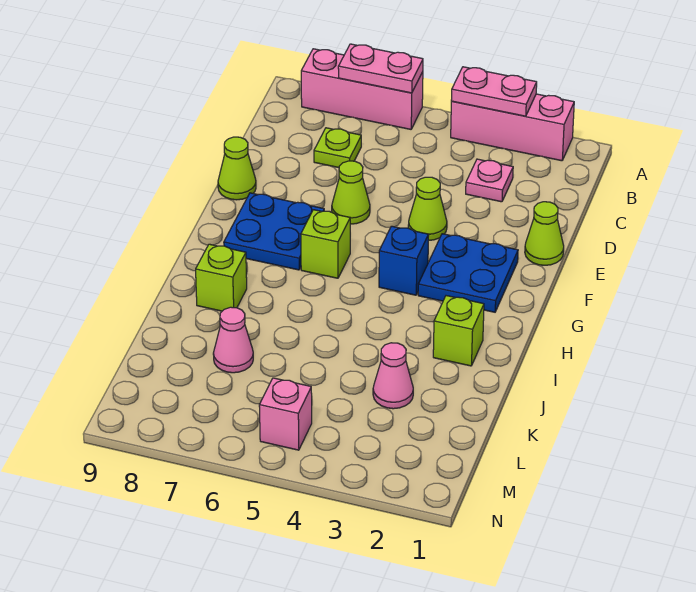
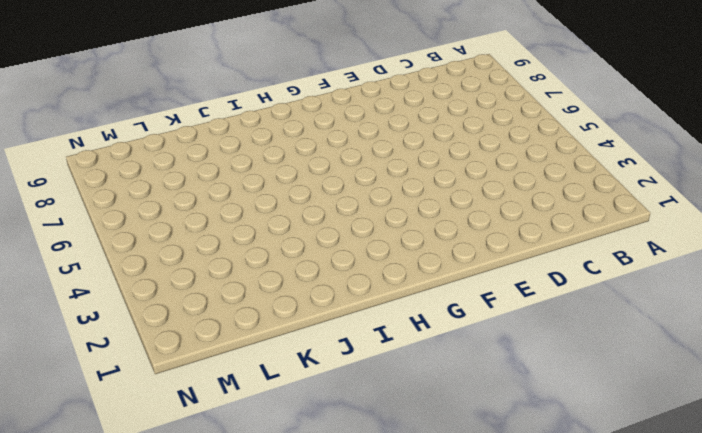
none -> pink brick A2:A4 level 1
none -> pink brick A6:A8 level 1
none -> pink plate C3 level 1

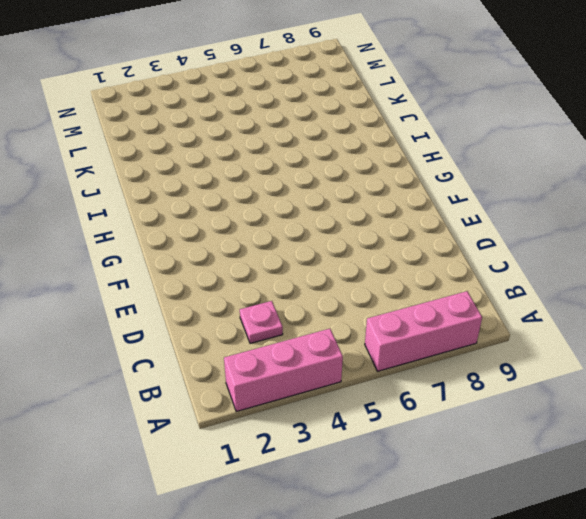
none -> lime plate C7 level 1
none -> lime cone E1 level 1
none -> lime cone E4 level 1

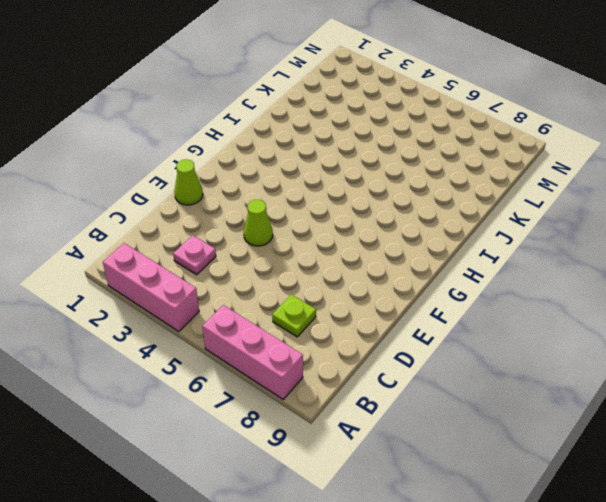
none -> lime cone E6 level 1
none -> lime cone E9 level 1
none -> blue plate F2:G3 level 1

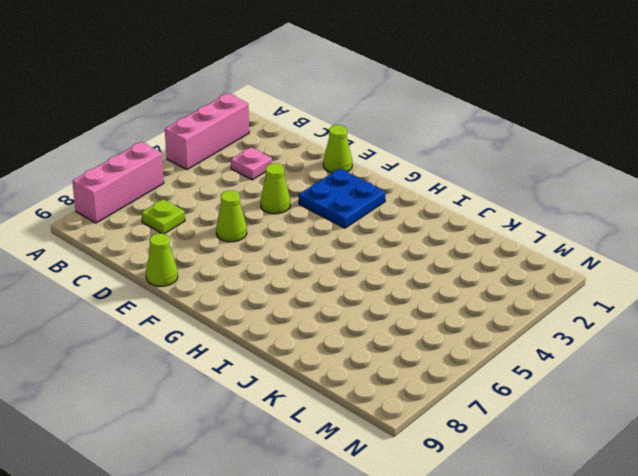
none -> blue plate F7:G8 level 1
none -> blue brick G4 level 1
none -> lime brick G6 level 1

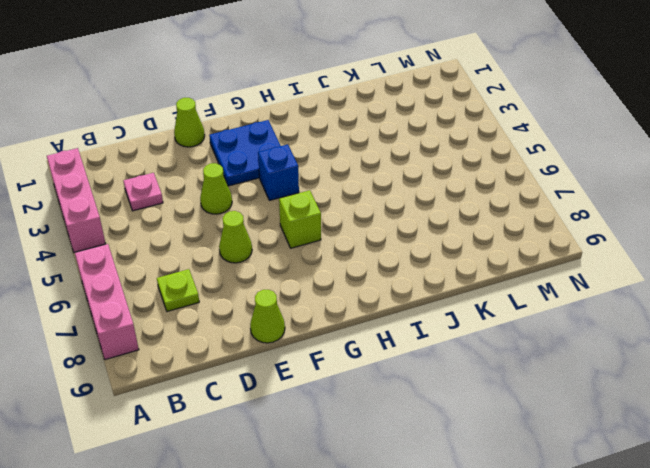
none -> blue plate F7:G8 level 1
none -> lime brick I2 level 1
none -> lime brick I8 level 1

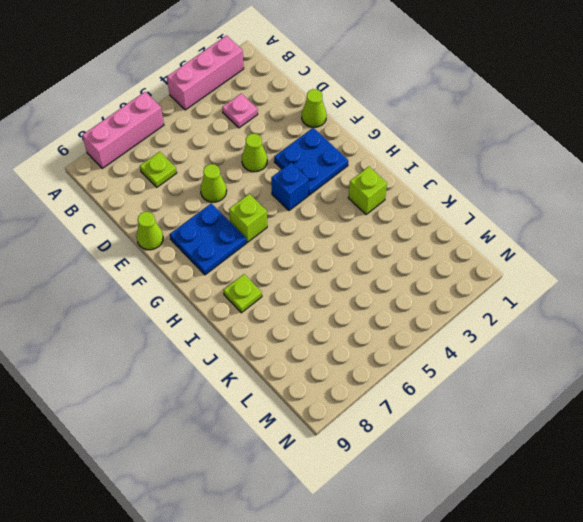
lime plate I8 level 1 -> lime brick I8 level 1
none -> pink cone K3 level 1
none -> pink cone K7 level 1
none -> pink brick M5 level 1

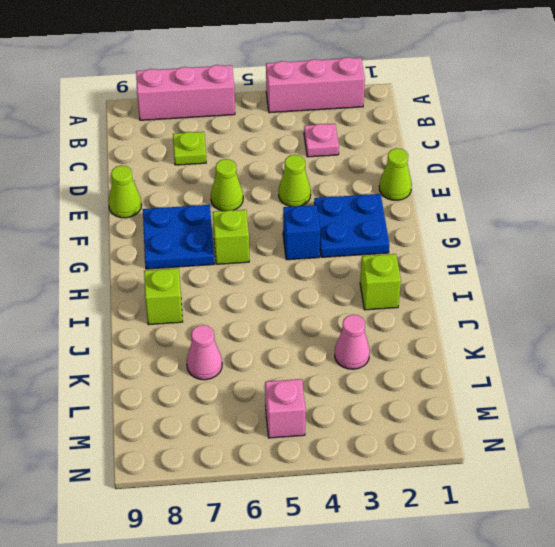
none -> pink plate A3:A4 level 2
none -> pink plate A6:A7 level 2

